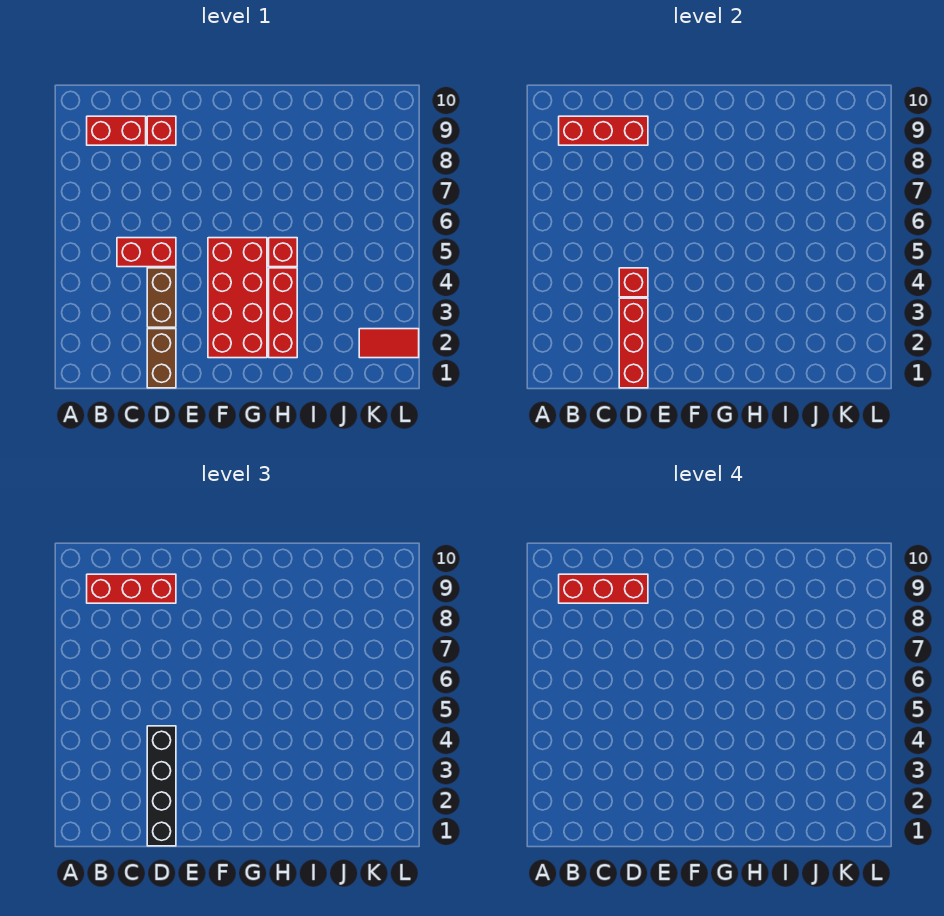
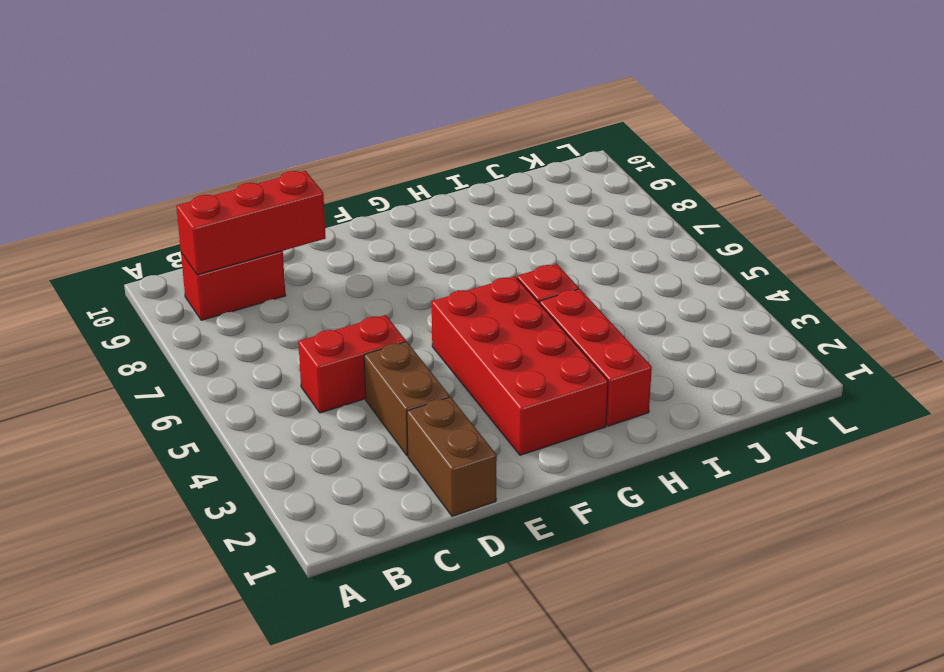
none -> red brick D9 level 1
none -> red tile K2:L2 level 1
none -> red brick D1:D3 level 2

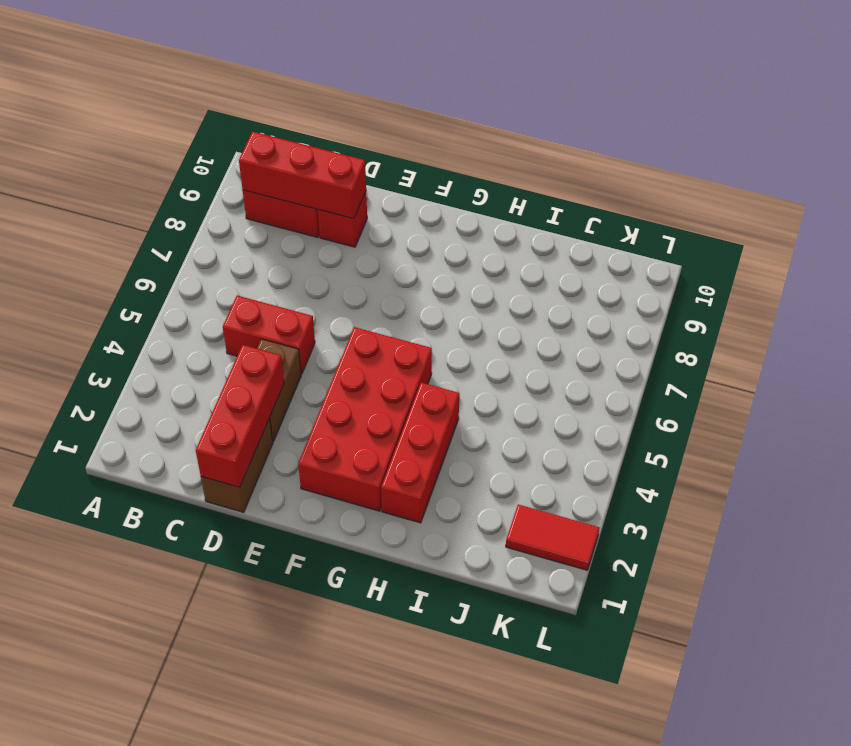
none -> red brick H5 level 1
none -> red brick D4 level 2
none -> red brick B9:D9 level 3

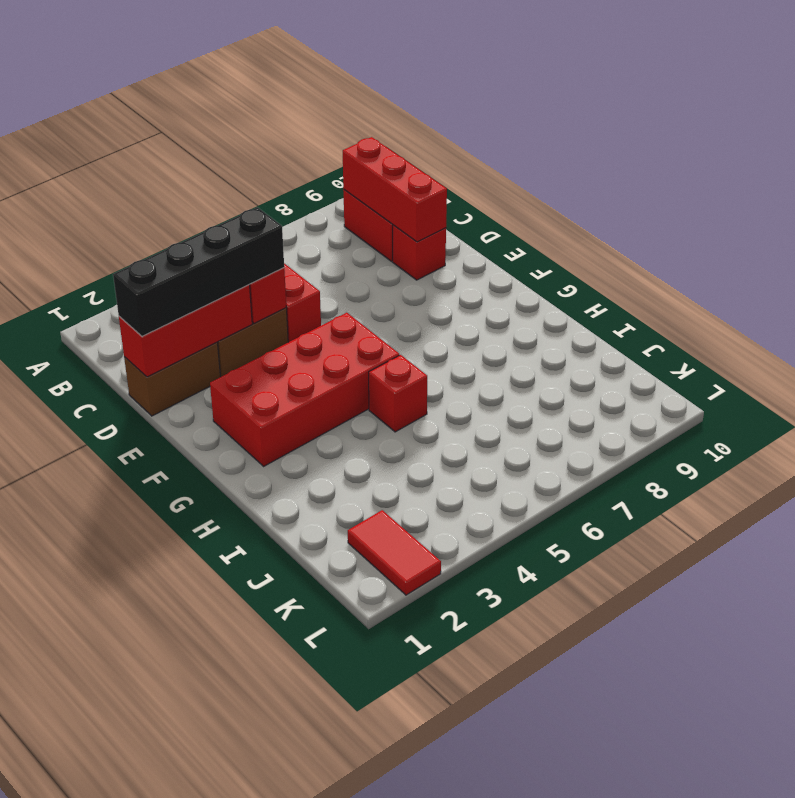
none -> red brick H2:H4 level 1
none -> red brick B9:D9 level 3
none -> red brick B9:D9 level 4

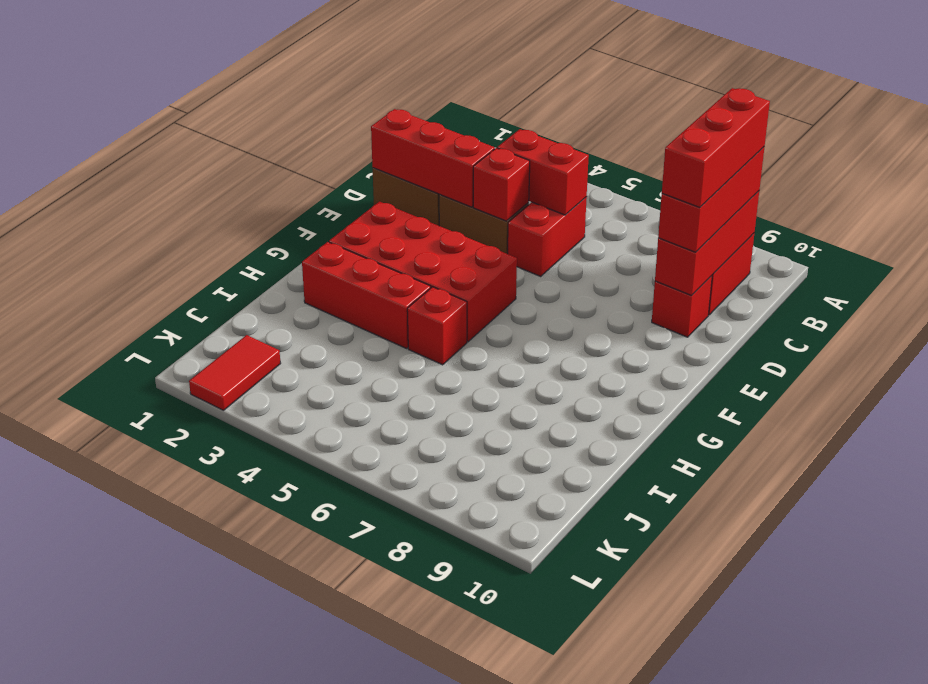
red brick C4:C5 level 2 -> none
none -> black brick D1:D4 level 3

